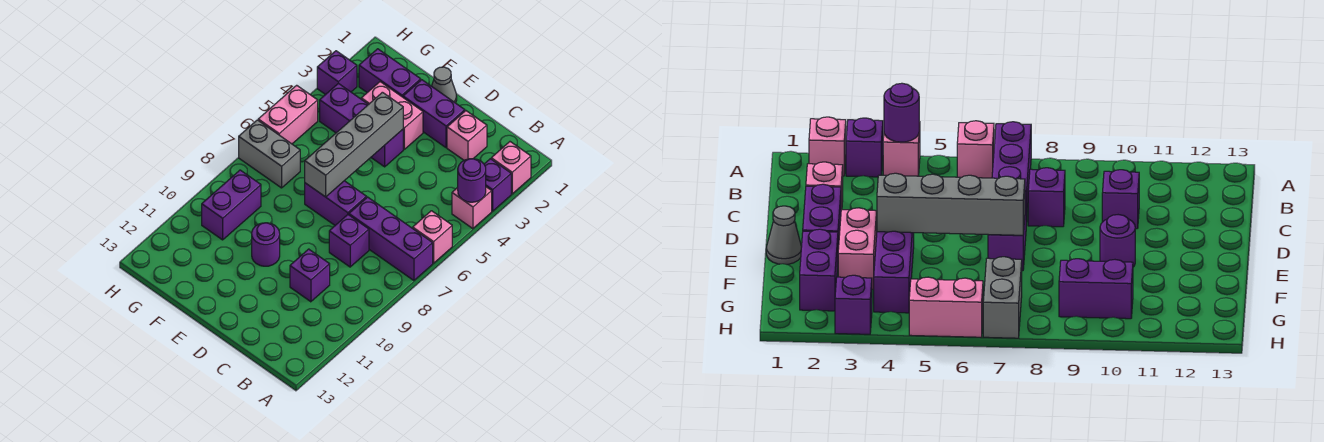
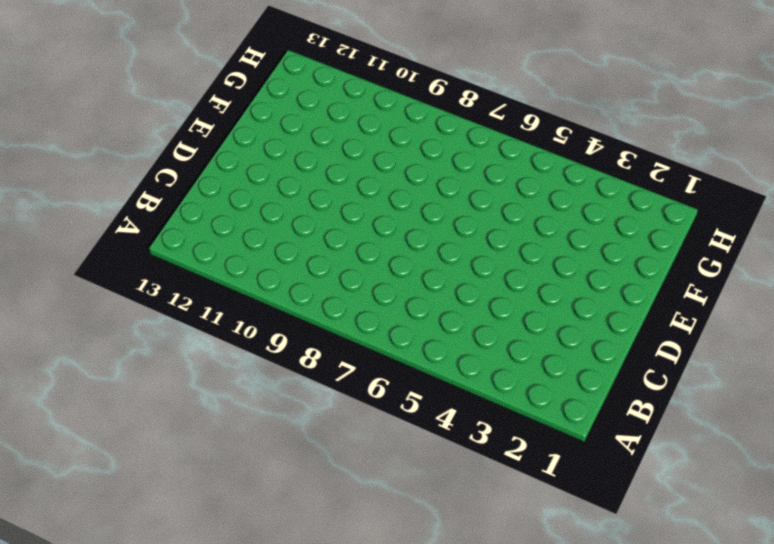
none -> pink brick A2 level 1
none -> purple brick A3 level 1
none -> pink brick A4 level 1

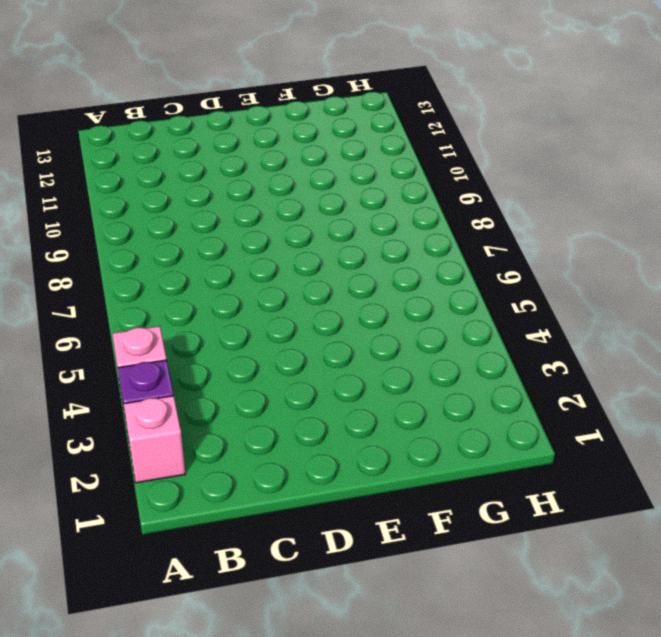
none -> pink brick A6 level 1
none -> purple brick A7:C7 level 1
none -> pink brick C2 level 1

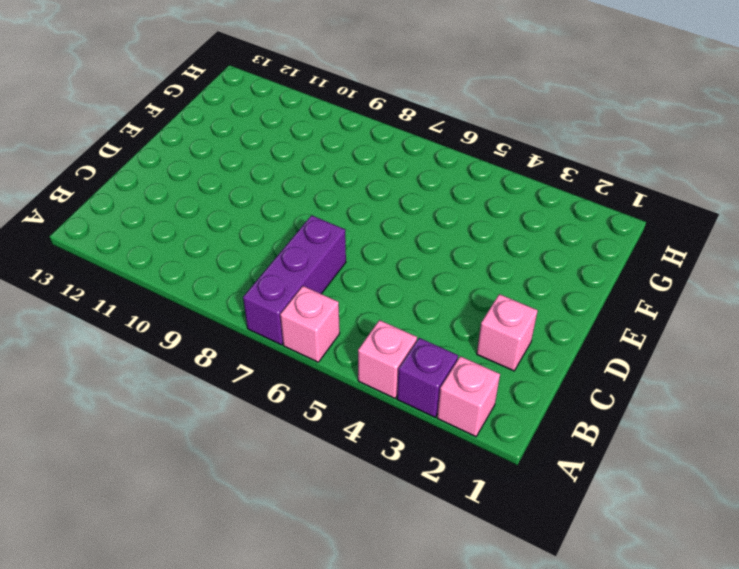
none -> purple brick C8 level 1
none -> purple brick C10 level 1
none -> purple brick D2:E2 level 1

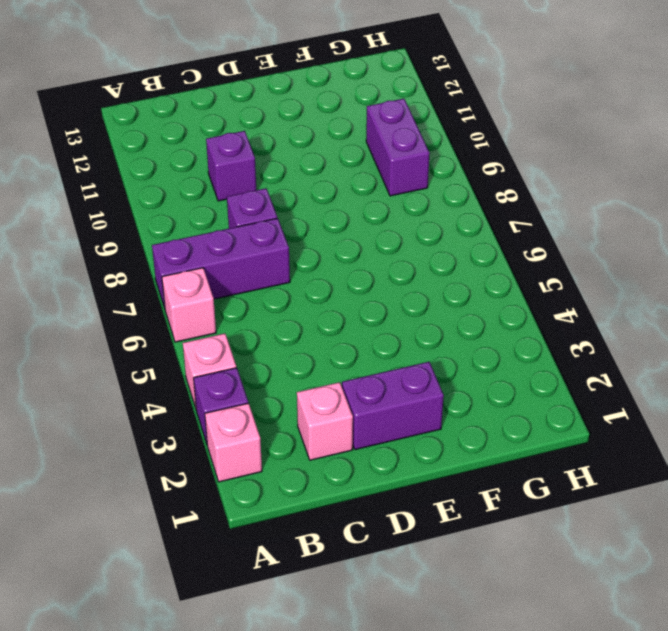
none -> purple brick D7:E7 level 1
none -> grey cone E1 level 1
none -> pink brick E3:F3 level 1

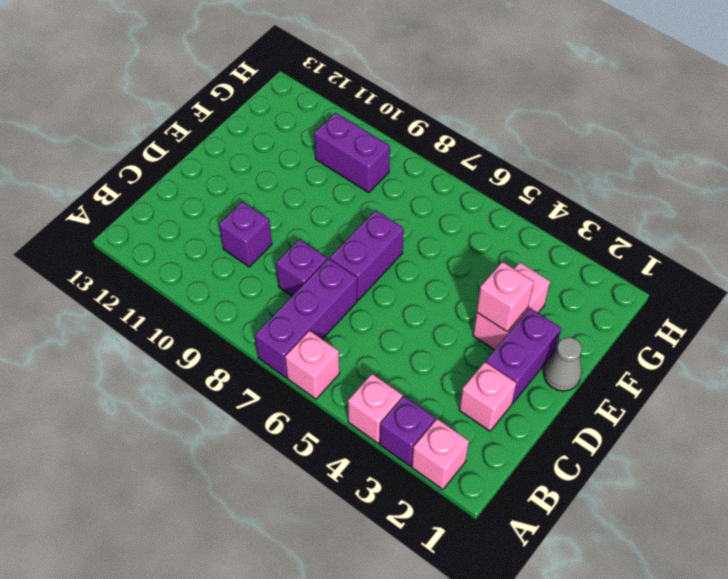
pink brick E3 level 2 -> none
none -> purple brick E4:G4 level 1
none -> purple round brick E10 level 1
none -> purple brick F2:G2 level 1

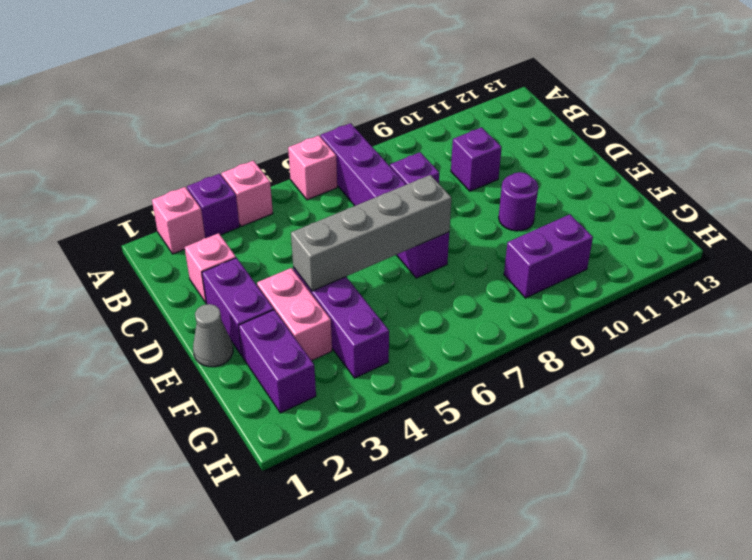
none -> grey brick G7:H7 level 1
none -> purple brick H3 level 1
none -> pink brick H5:H6 level 1

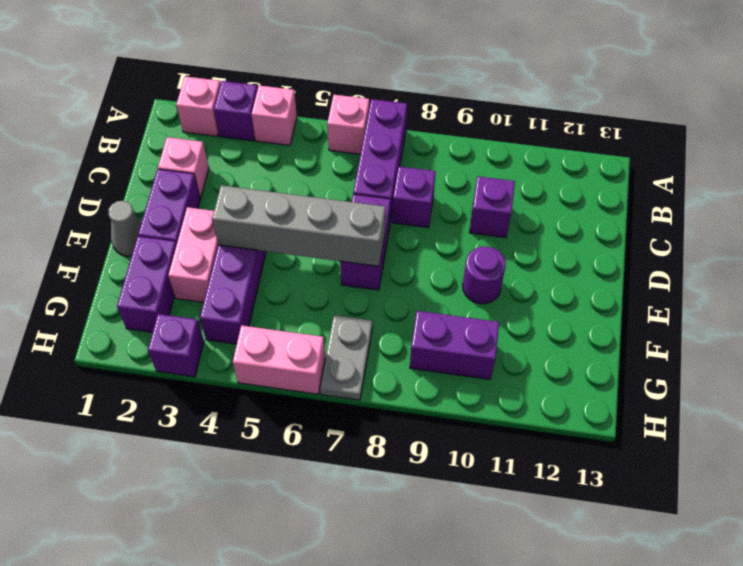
grey plate G7:H7 level 1 -> grey brick G7:H7 level 1
none -> purple round brick A4 level 2

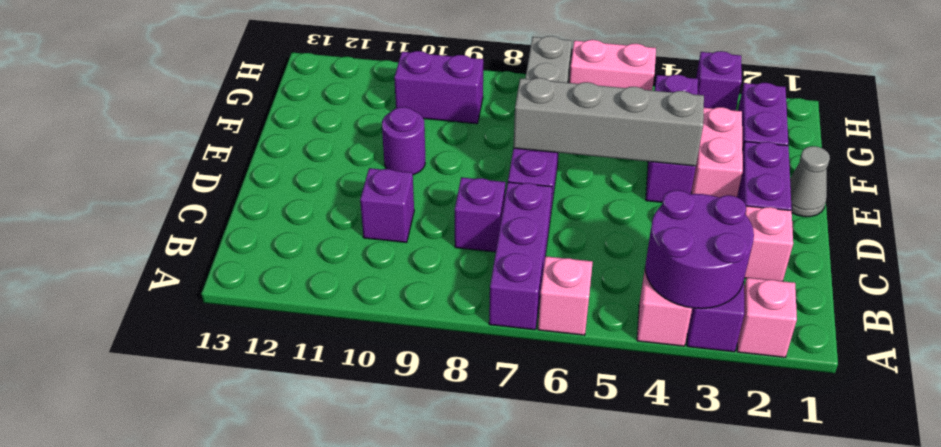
purple round brick A3:B4 level 2 -> purple round brick A4 level 2

